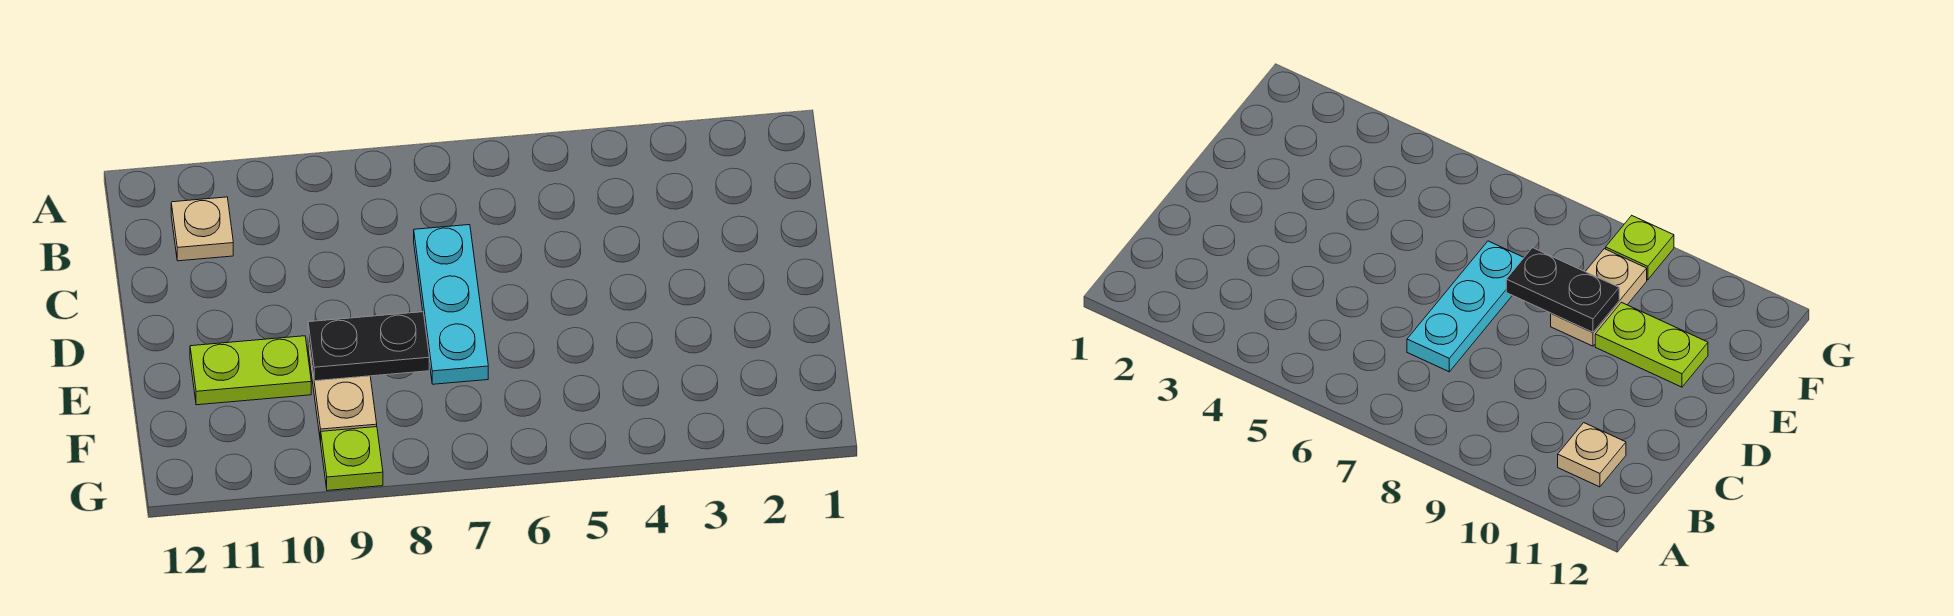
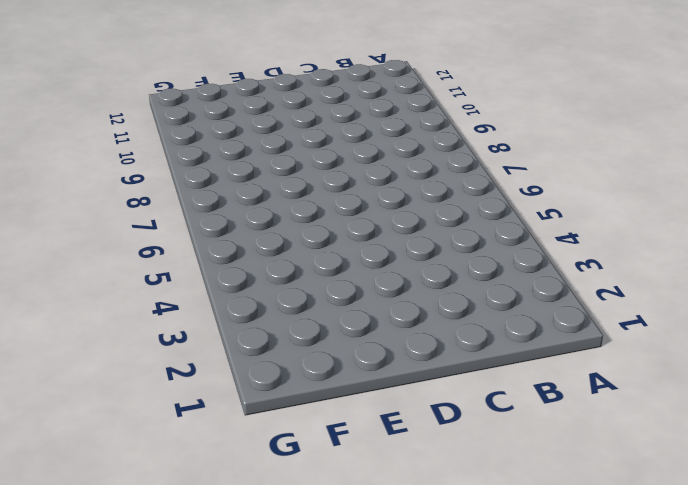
none -> tan plate B11 level 1
none -> cyan plate C7:E7 level 1

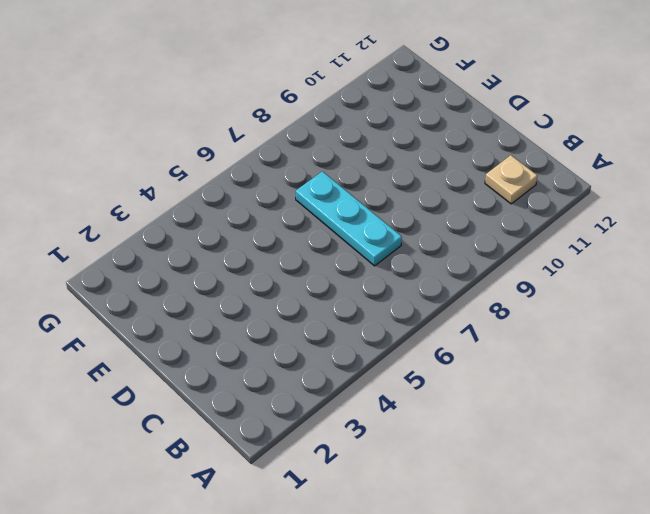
none -> tan plate E9:F9 level 1
none -> lime plate E10:E11 level 1

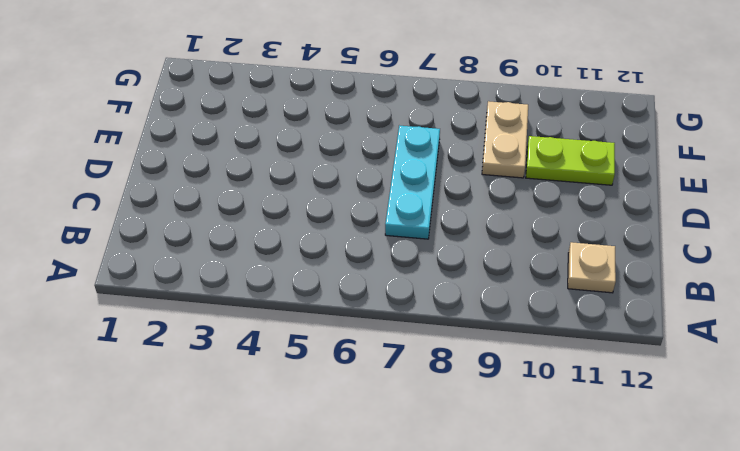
none -> lime plate G9 level 1
none -> black plate E8:E9 level 2

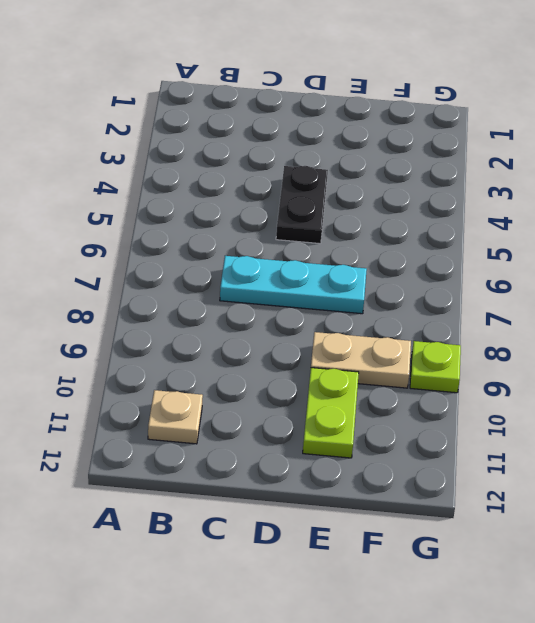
black plate D4:D5 level 1 -> black plate E8:E9 level 2

